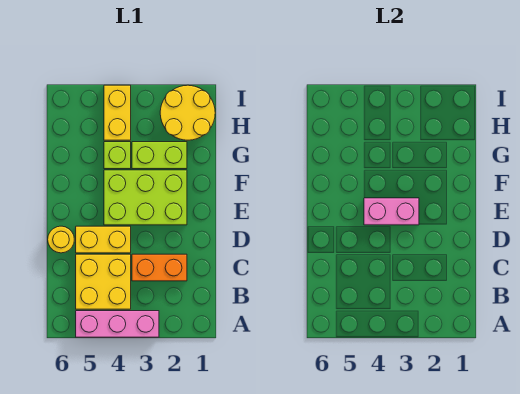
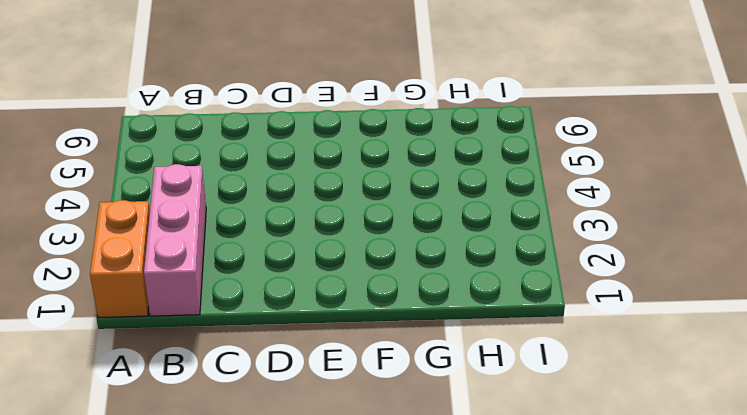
orange brick A1:A2 level 1 -> orange brick C2:C3 level 1
pink brick B1:B3 level 1 -> pink brick A3:A5 level 1
none -> yellow brick B4:C5 level 1
none -> yellow brick D4:D5 level 1

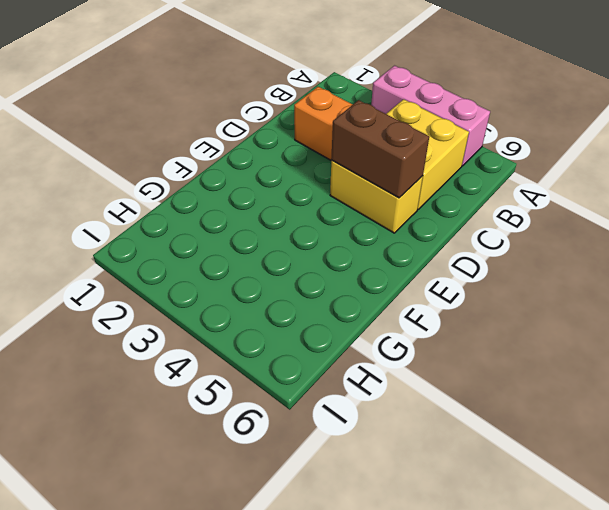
brown brick D4:D5 level 2 -> none
none -> yellow round brick D6 level 1
none -> lime brick E2:F4 level 1

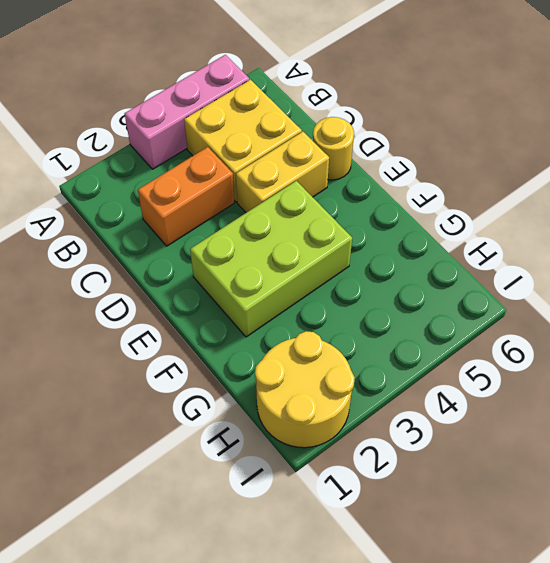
none -> lime brick G2:G3 level 1
none -> lime brick G4 level 1

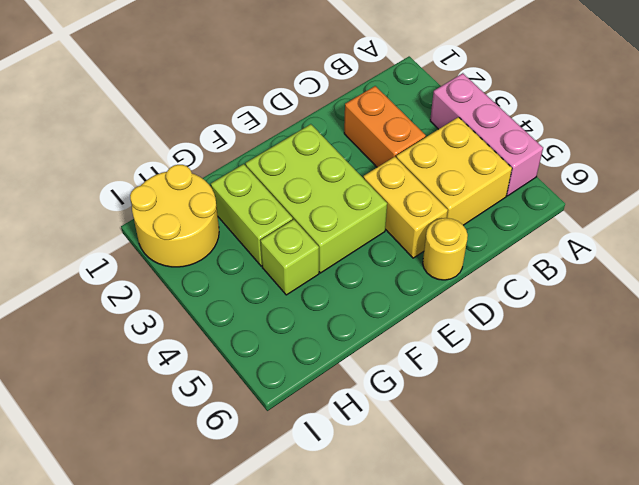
none -> yellow brick H4:I4 level 1
none -> pink brick E3:E4 level 2

